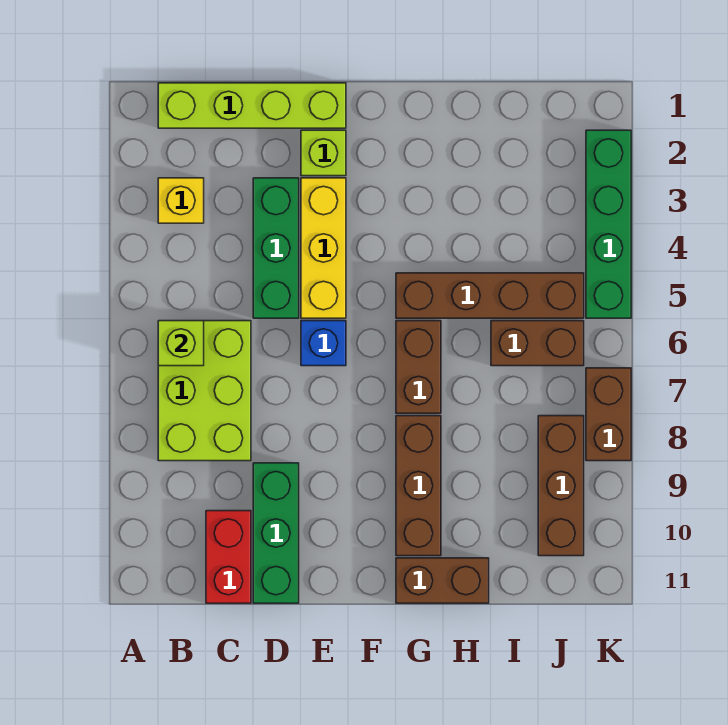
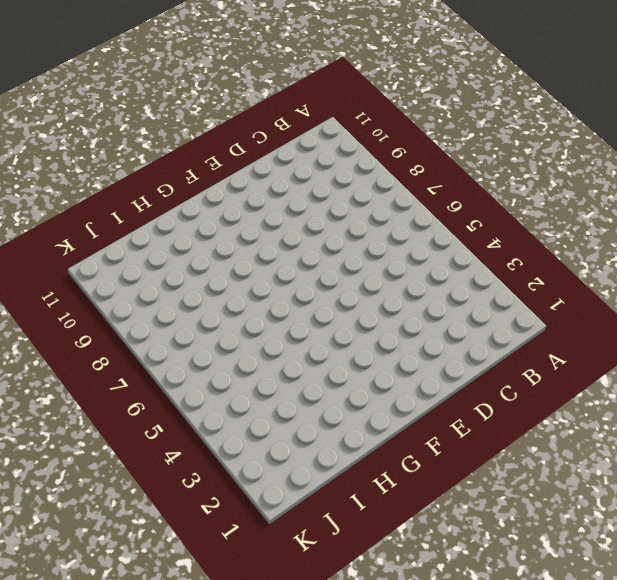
none -> lime brick B1:E1 level 1
none -> yellow brick B3 level 1
none -> lime brick B6:C8 level 1

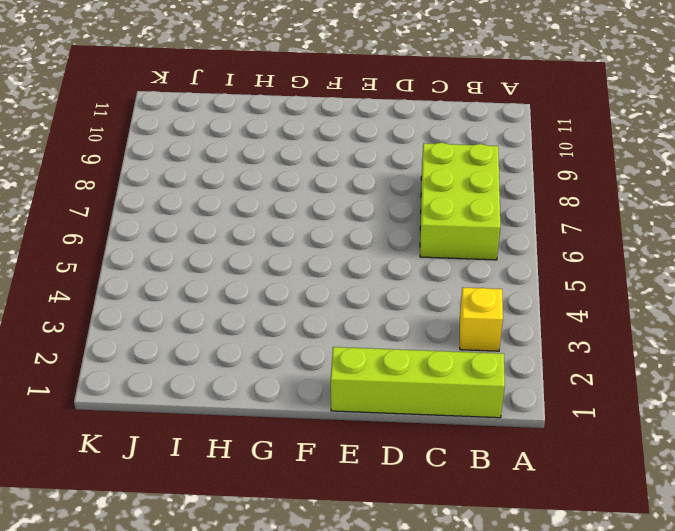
none -> red brick C10:C11 level 1
none -> green brick D3:D5 level 1
none -> green brick D9:D11 level 1

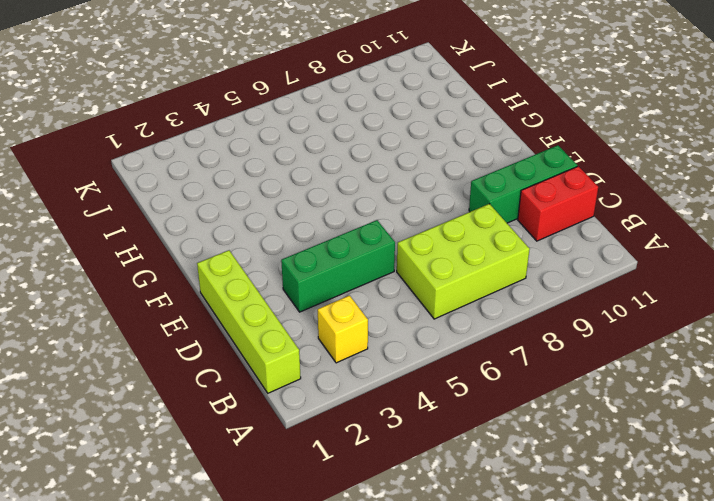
none -> lime brick E2 level 1
none -> yellow brick E3:E5 level 1
none -> blue brick E6 level 1

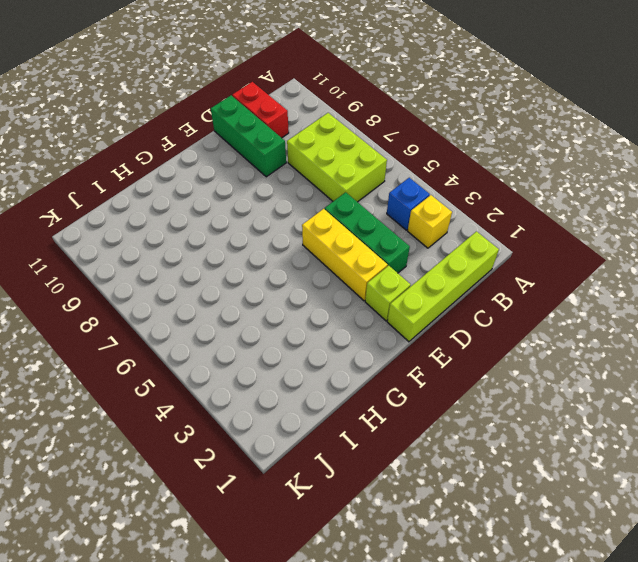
blue brick B4 level 1 -> blue brick E6 level 1
none -> brown brick G5:J5 level 1
none -> brown brick G6:G7 level 1
none -> brown brick G8:G10 level 1

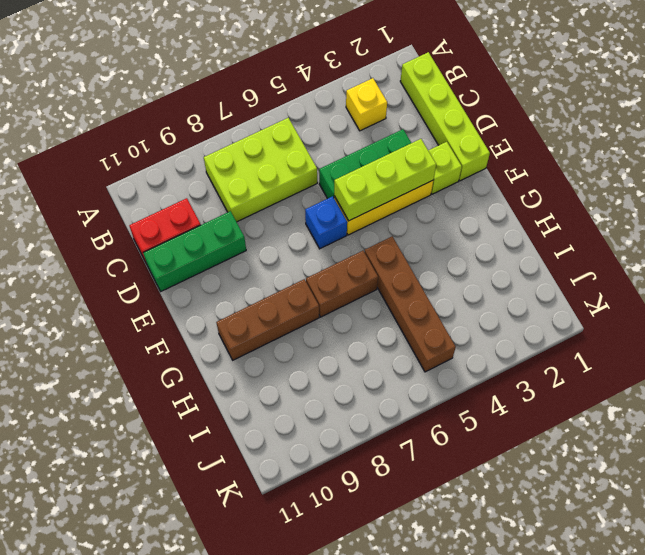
lime brick E3:E5 level 2 -> none
none -> brown brick G11:H11 level 1
none -> brown brick I6:J6 level 1
none -> brown brick J8:J10 level 1

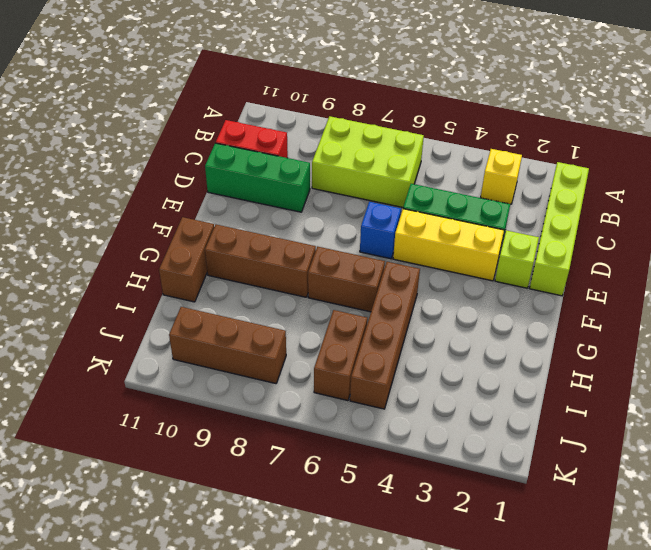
none -> green brick K2:K5 level 1
none -> brown brick K7:K8 level 1
none -> lime brick B6 level 2

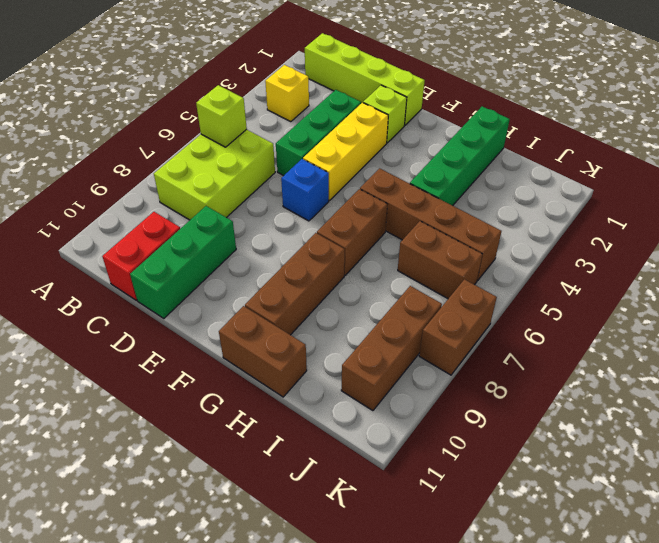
green brick H1:H4 level 1 -> green brick K2:K5 level 1

